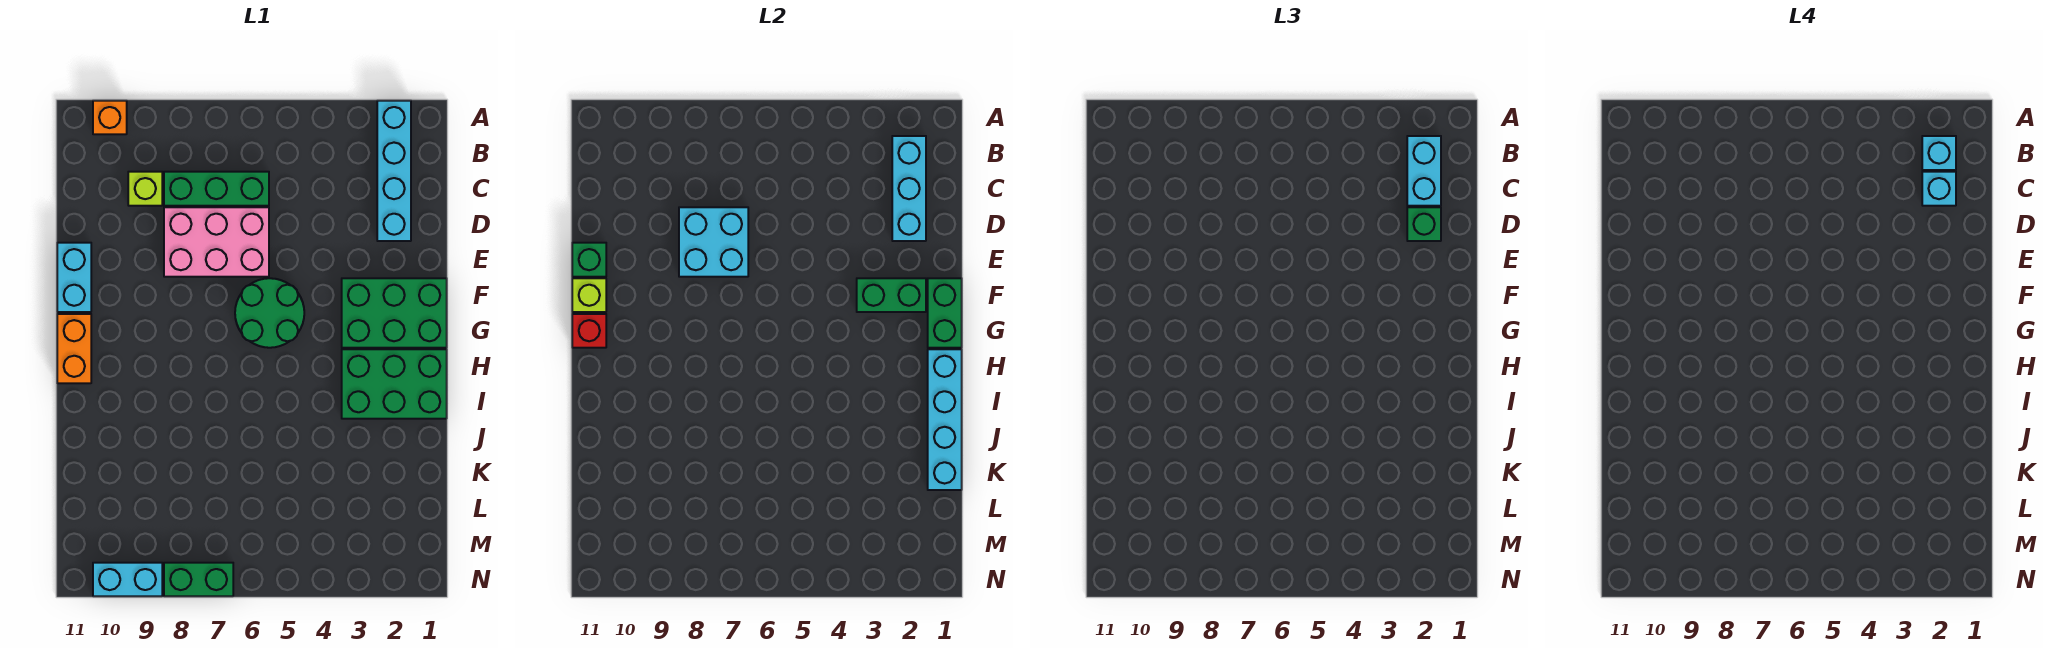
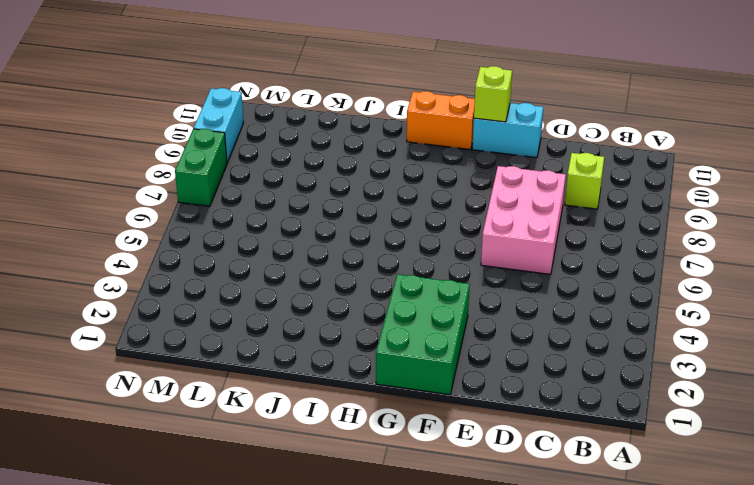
none -> cyan brick A2:D2 level 1
none -> orange brick A10 level 1
none -> green brick C6:C8 level 1

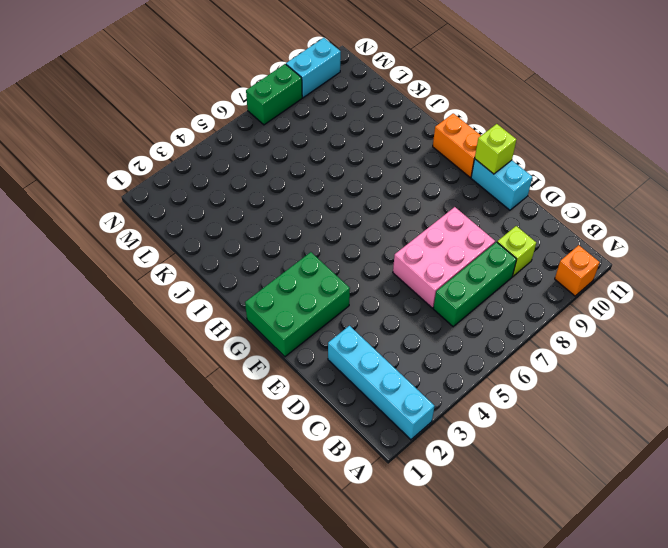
none -> green round brick F5:G6 level 1
none -> green brick H1:I3 level 1
none -> cyan brick B2:D2 level 2

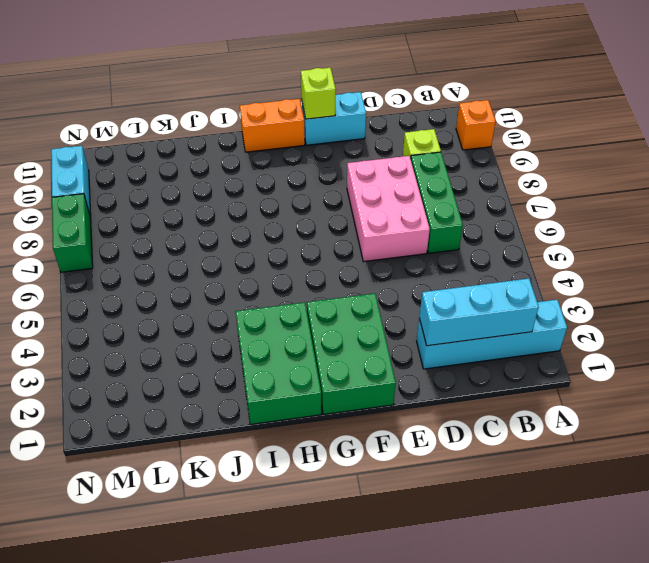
none -> green round brick F5:G6 level 1
none -> cyan brick D7:E8 level 2
none -> green brick E11 level 2

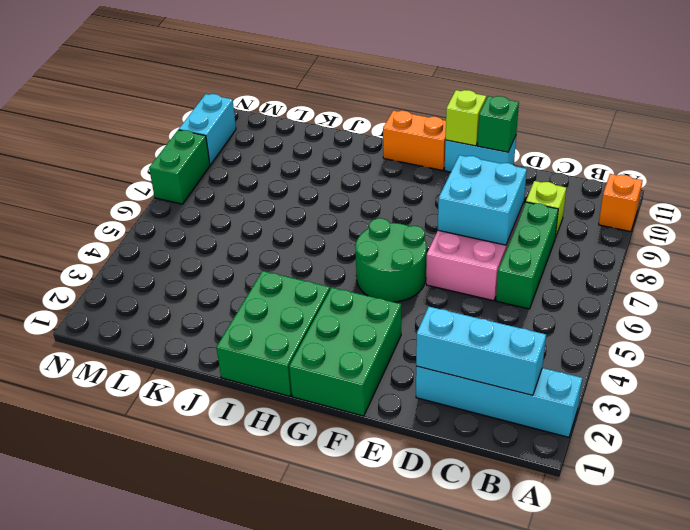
none -> green brick F1:G1 level 2
none -> green brick F2:F3 level 2
none -> red brick G11 level 2

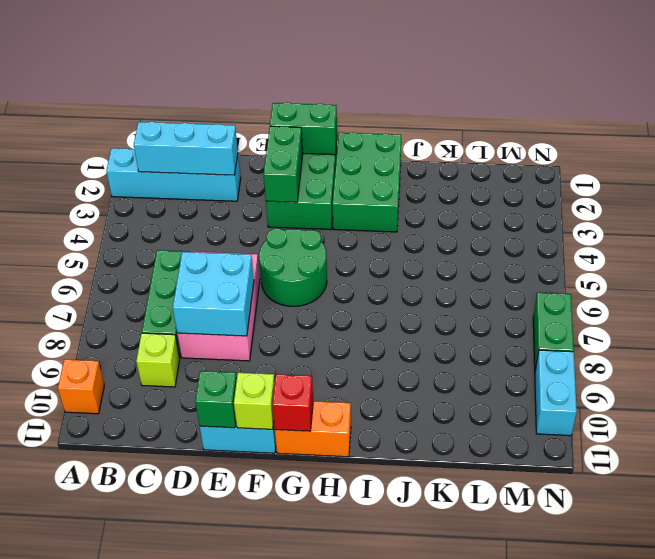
none -> cyan brick H1:K1 level 2
none -> cyan brick B2:C2 level 3
none -> green brick D2 level 3

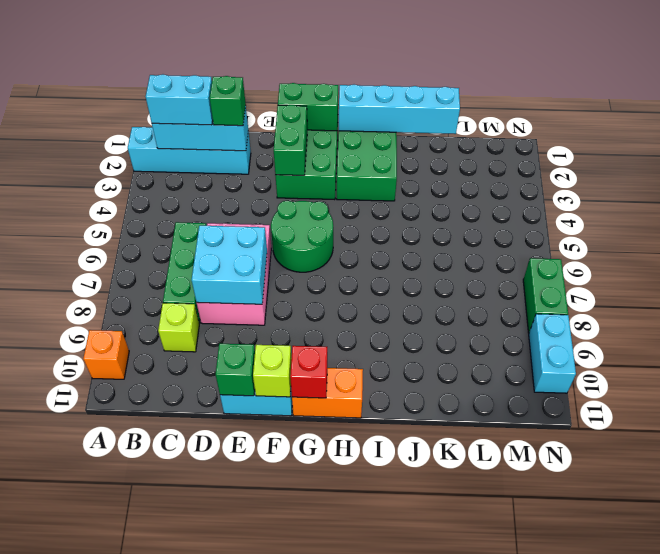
none -> cyan brick B2 level 4
none -> cyan brick C2 level 4

